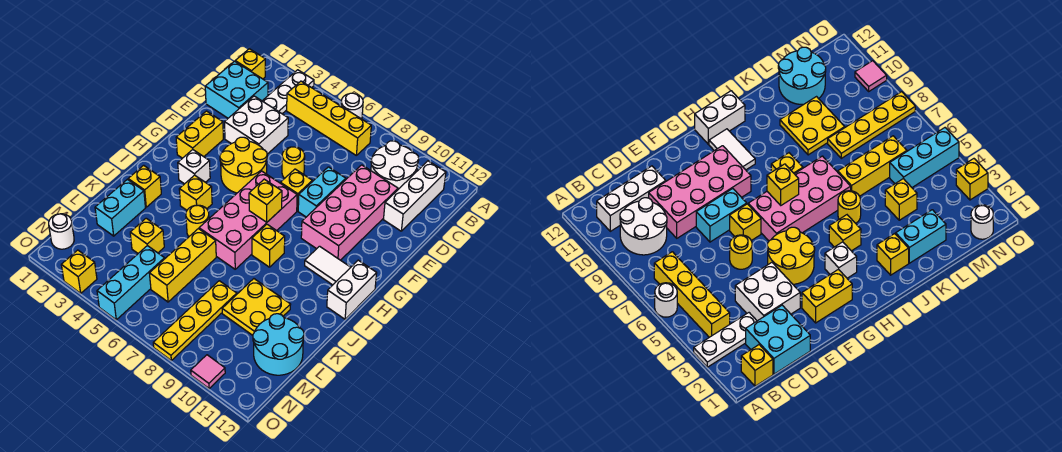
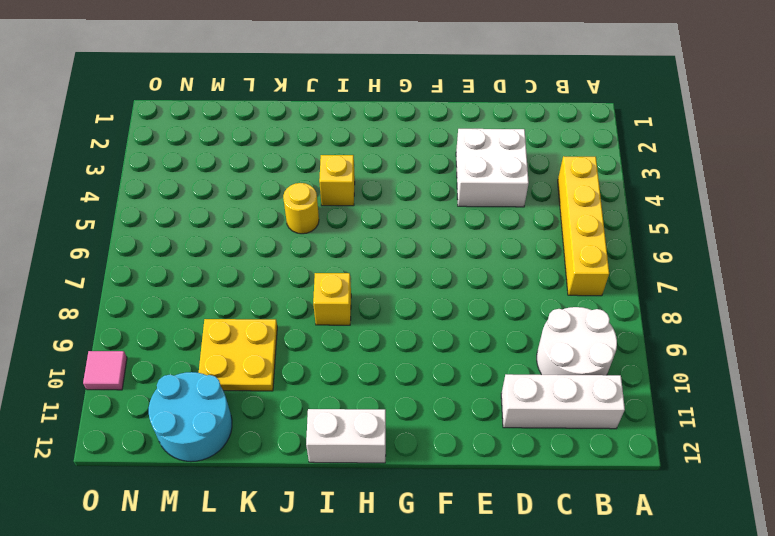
none -> white plate A3:C3 level 1
none -> white round brick A6 level 1
none -> yellow brick B1 level 1
none -> cyan brick C1:D2 level 1

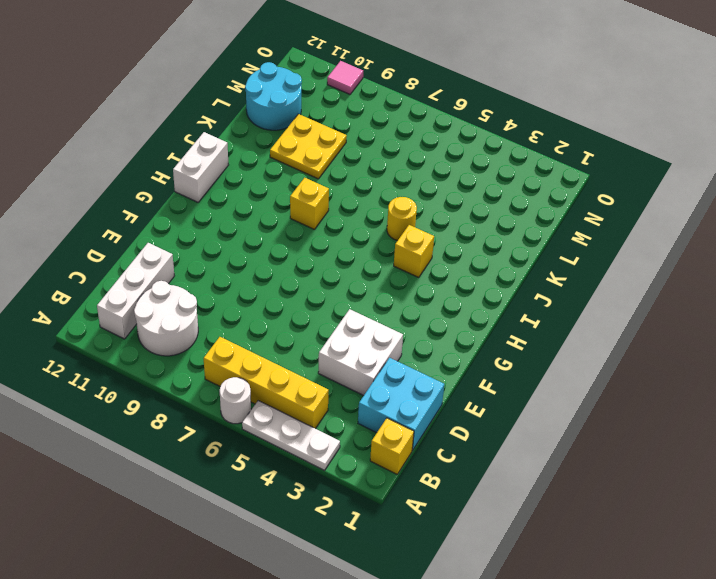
white plate A3:A5 level 1 -> white plate A3:C3 level 1
none -> pink brick D9:G10 level 1
none -> yellow round brick E6 level 1
none -> cyan brick E8:F8 level 1
none -> yellow brick F2:G2 level 1

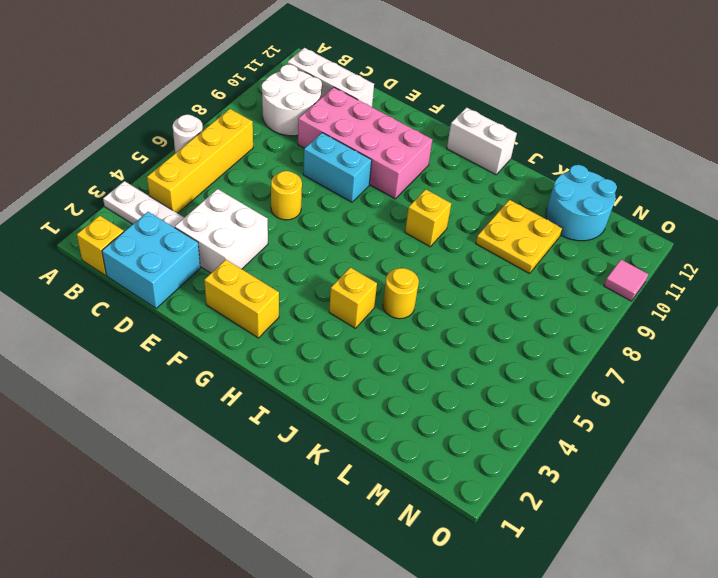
none -> yellow round brick F4:G5 level 1
none -> yellow brick F7 level 1
none -> pink brick G6:J7 level 1
none -> white brick H3 level 1

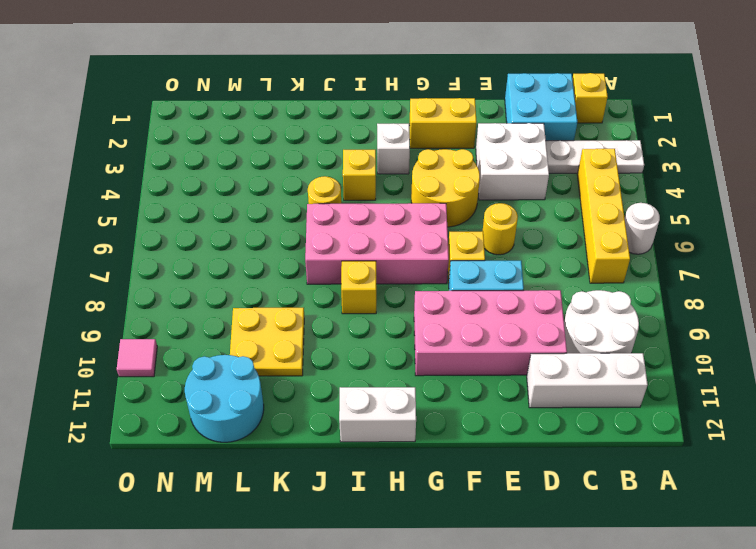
none -> white tile H10:H11 level 1
none -> yellow brick J2 level 1
none -> cyan brick K2:L2 level 1
none -> yellow brick K6:M6 level 1

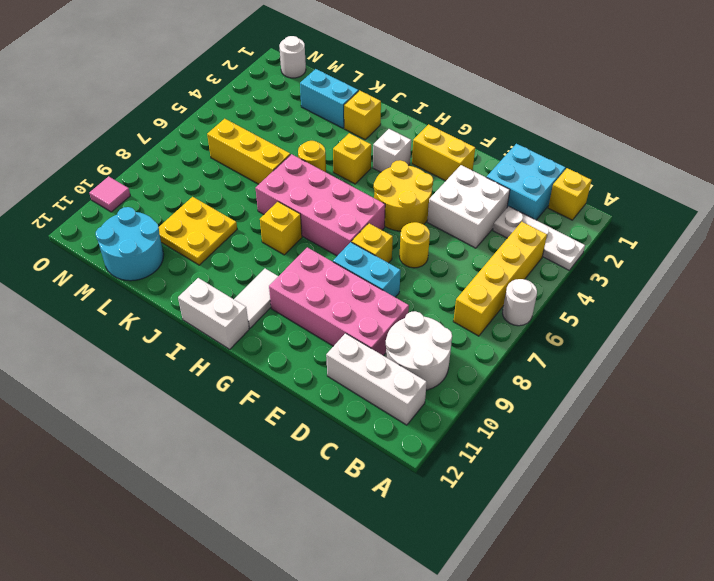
none -> yellow brick L4 level 1
none -> yellow plate L8:O8 level 1
none -> cyan brick M5:O5 level 1
none -> yellow brick O3 level 1

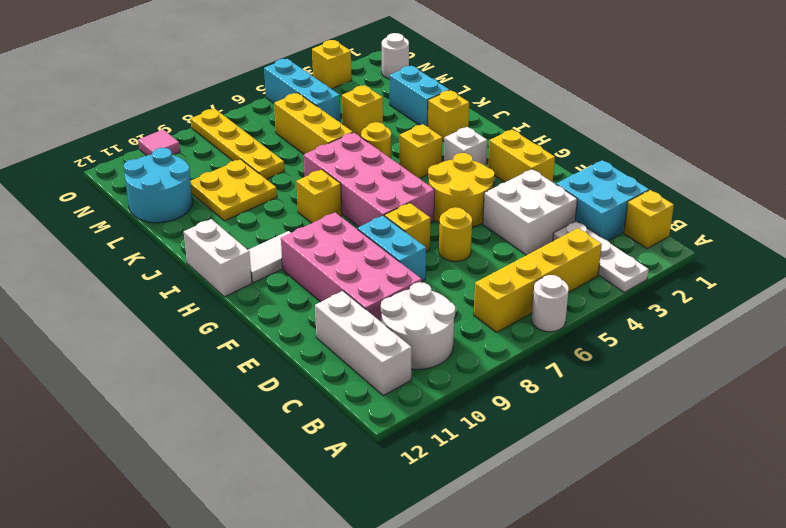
none -> yellow brick H7 level 2

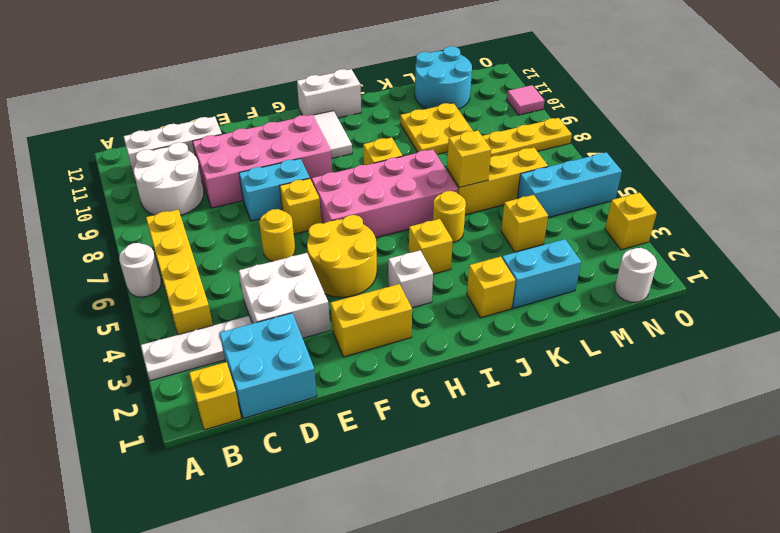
yellow brick K6 level 2 -> yellow brick H7 level 2

